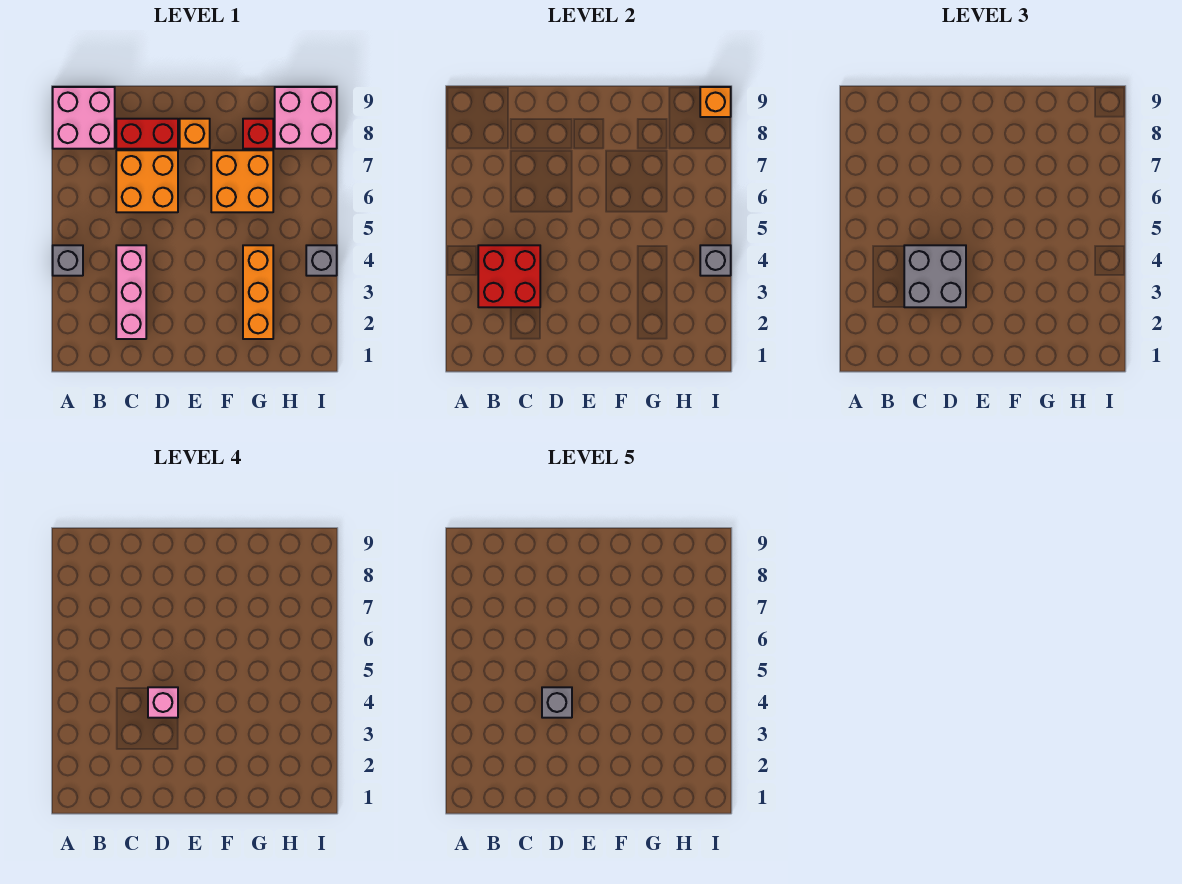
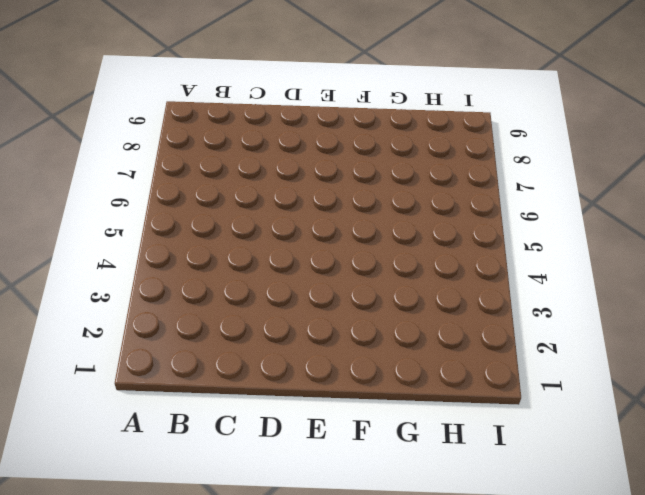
none -> grey brick A4 level 1
none -> pink brick A8:B9 level 1
none -> pink brick C2:C4 level 1

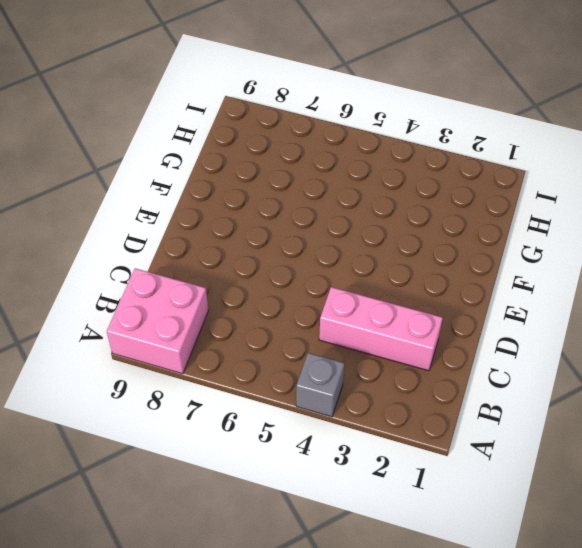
none -> orange brick C6:D7 level 1
none -> red brick C8:D8 level 1
none -> orange brick E8 level 1

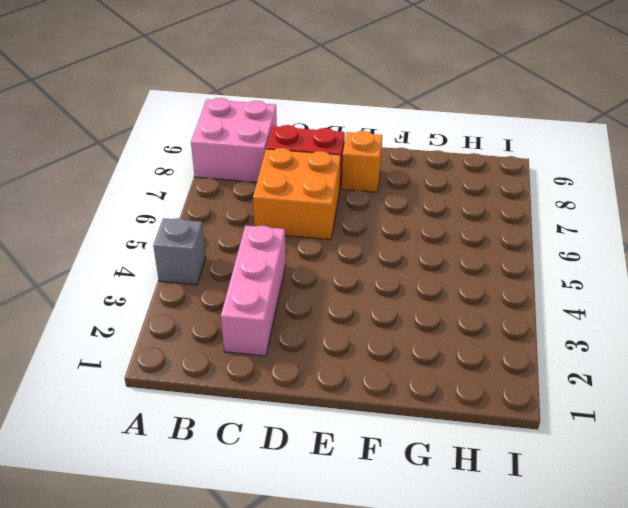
none -> orange brick F6:G7 level 1
none -> orange brick G2:G4 level 1
none -> red brick G8 level 1

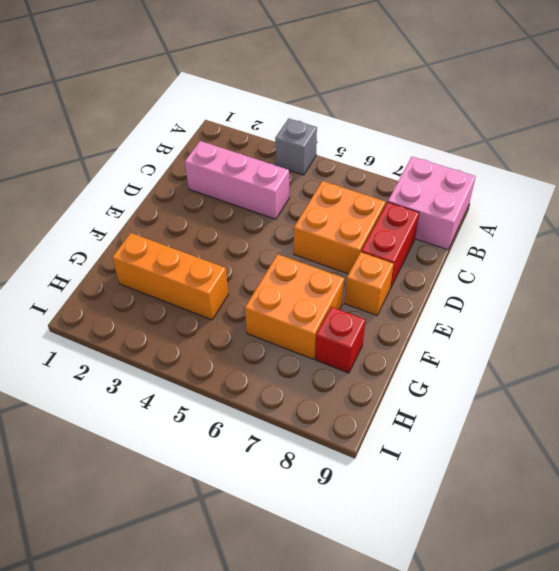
none -> pink brick H8:I9 level 1
none -> grey brick I4 level 1
none -> red brick B3:C4 level 2

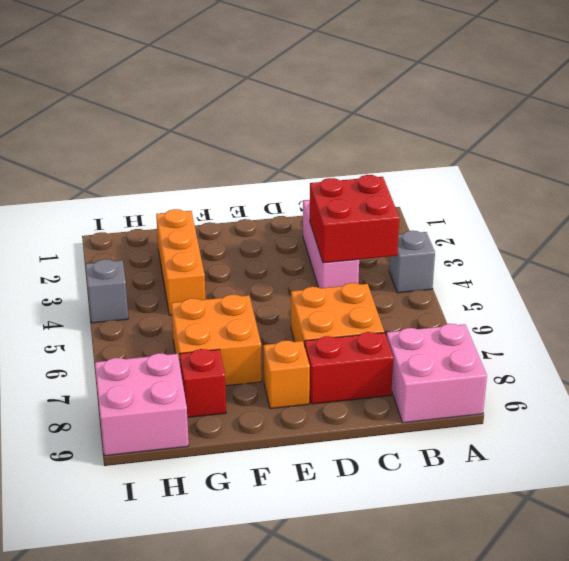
none -> grey brick I4 level 2
none -> orange brick I9 level 2
none -> grey brick C3:D4 level 3

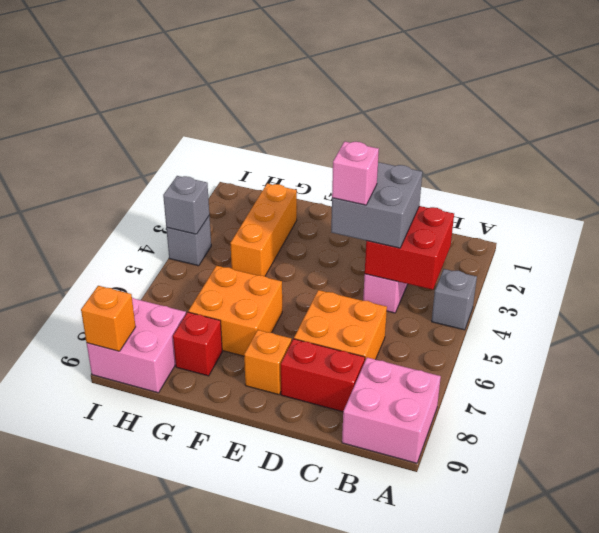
none -> grey brick D4 level 5

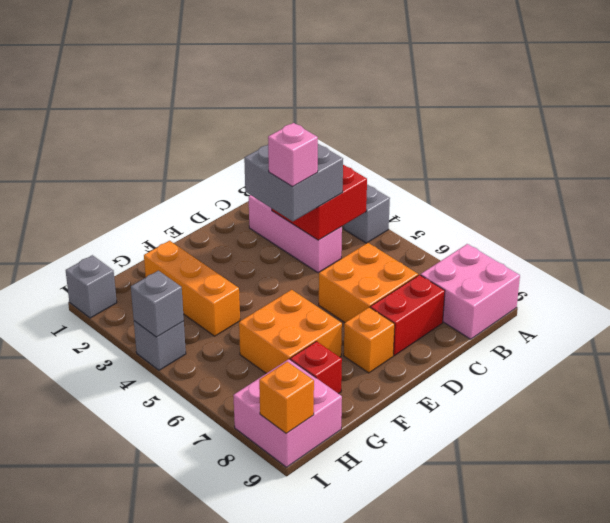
grey brick I1 level 1 -> grey brick D4 level 5

